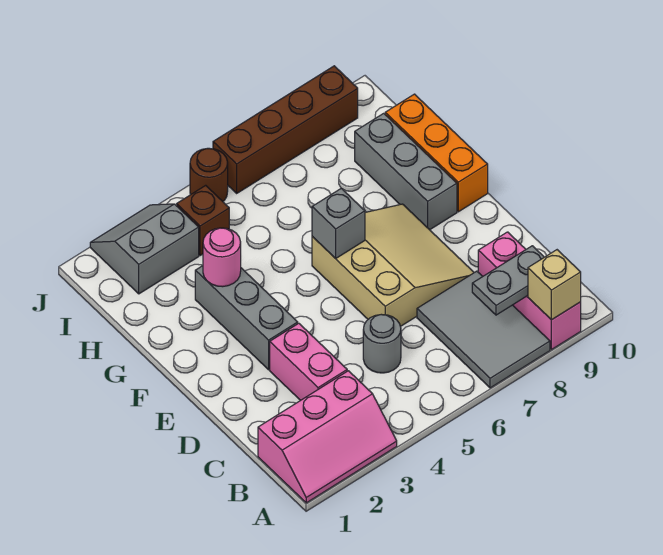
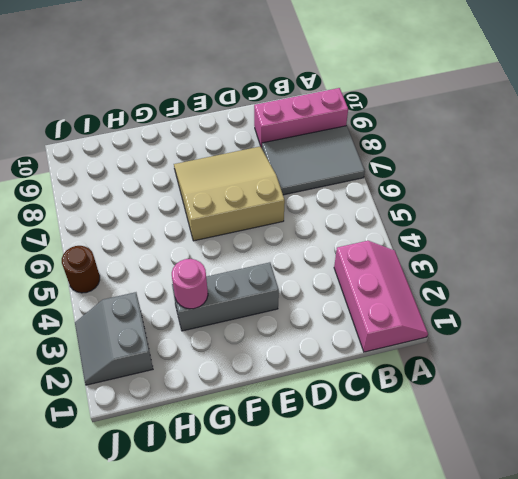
none -> pink brick C3:D3 level 1
none -> grey round brick C5 level 1
none -> grey brick F9:H9 level 1

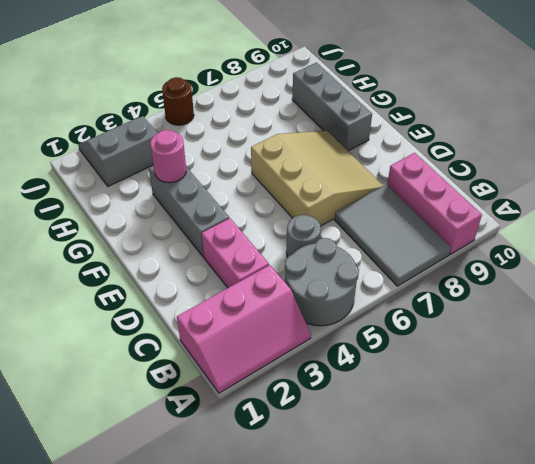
grey round brick A4:B5 level 1 -> none
none -> orange brick F10:H10 level 1
none -> brown brick I4 level 1
none -> brown brick J6:J9 level 1

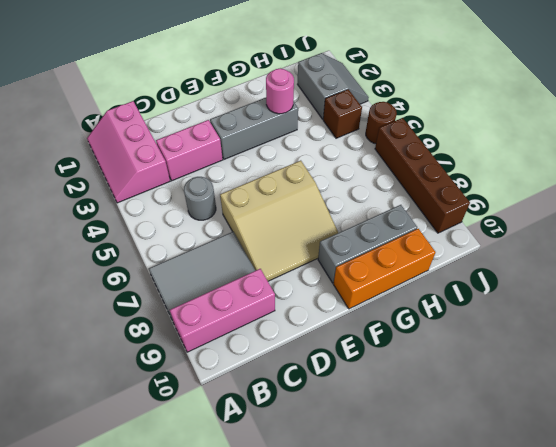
none -> tan brick A9 level 2
none -> grey plate B8:B9 level 2
none -> grey brick F6 level 2

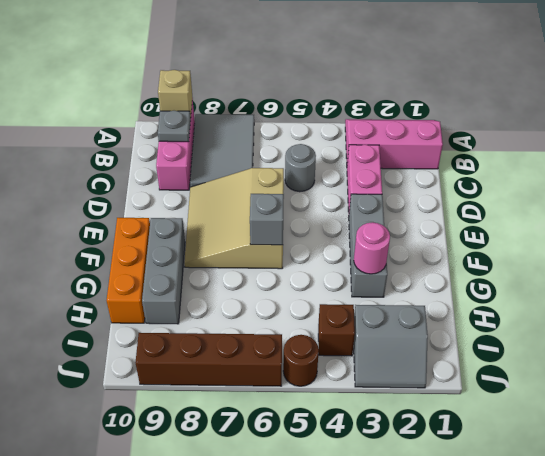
grey plate B9 level 2 -> grey plate B8:B9 level 2

